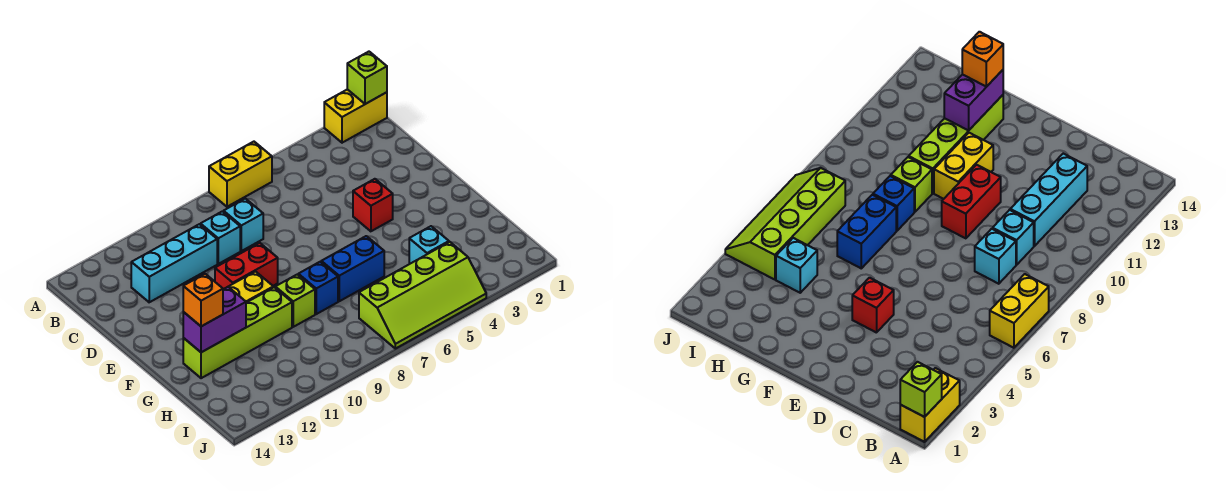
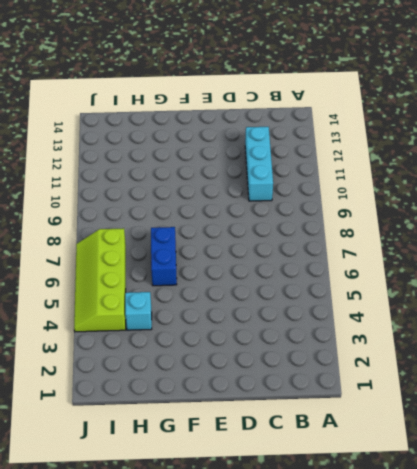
none -> yellow brick A1:A2 level 1
none -> yellow brick A6:A7 level 1
none -> cyan brick C8 level 1

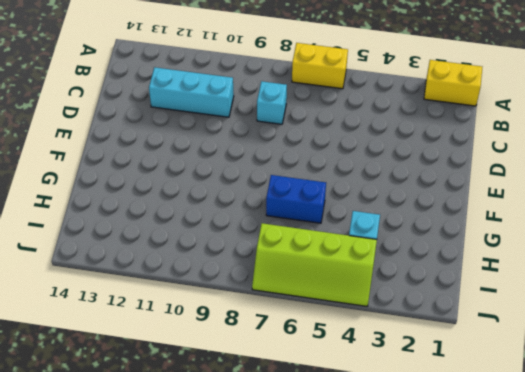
none -> cyan brick C9 level 1
none -> red brick E4 level 1
none -> red brick E9:E10 level 1

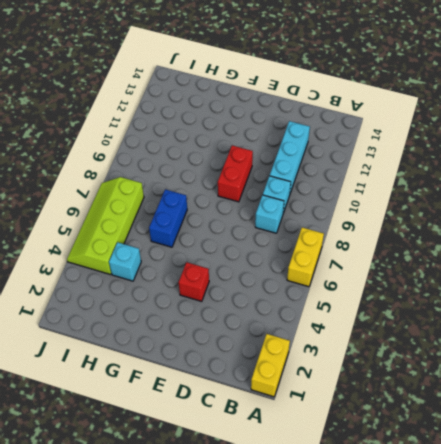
none -> yellow brick F10:F11 level 1
none -> blue brick G8 level 1
none -> lime brick G9 level 1

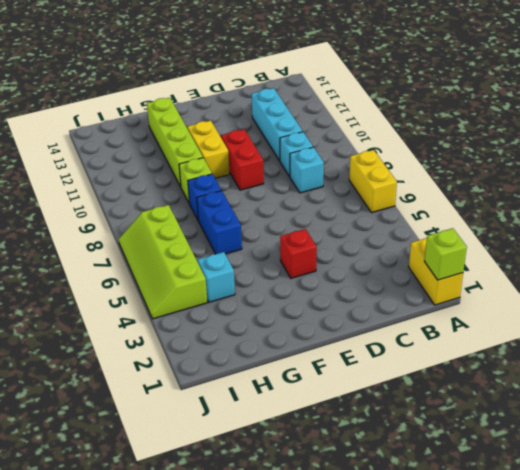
none -> purple brick G12:G13 level 2
none -> orange brick G13 level 3

